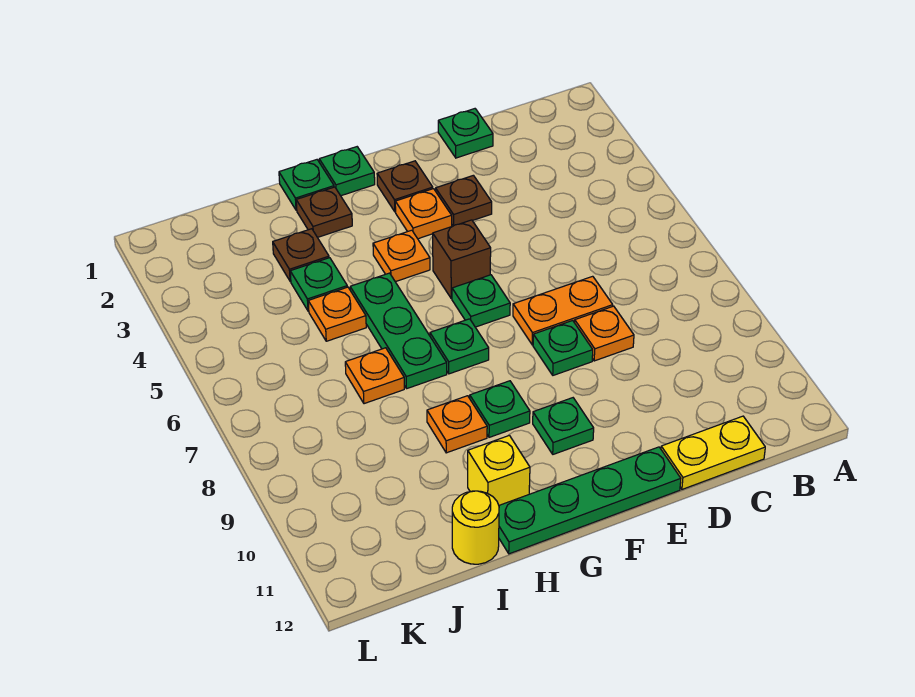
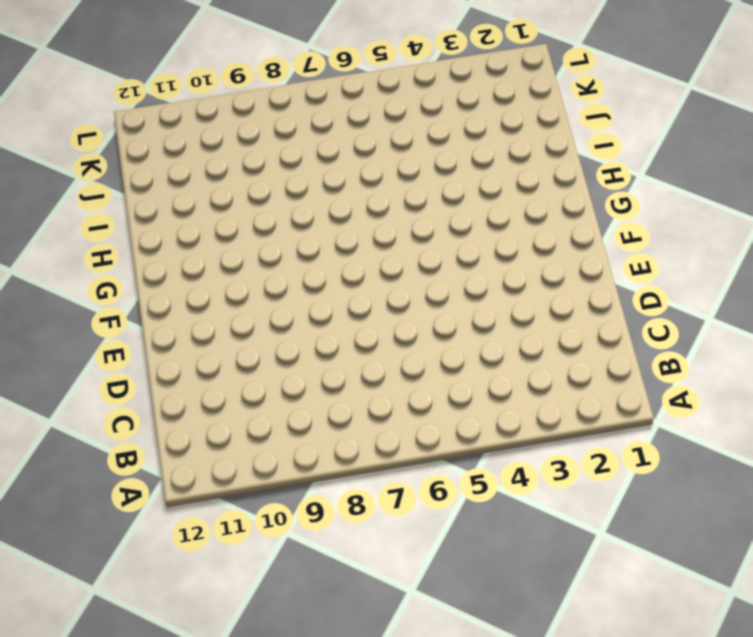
none -> yellow plate C12:D12 level 1
none -> green plate D1 level 1
none -> orange plate D7:E7 level 1

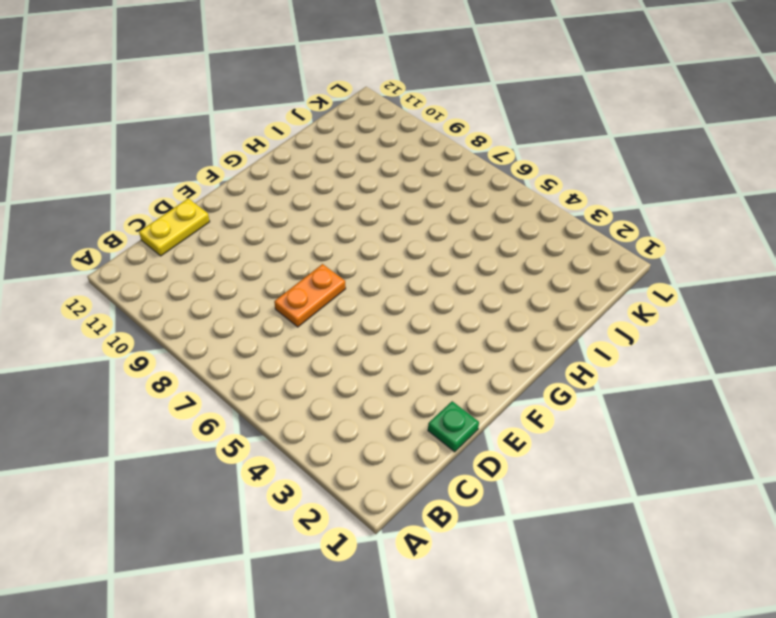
none -> orange plate D8 level 1
none -> brown plate E3 level 1
none -> green plate E8 level 1

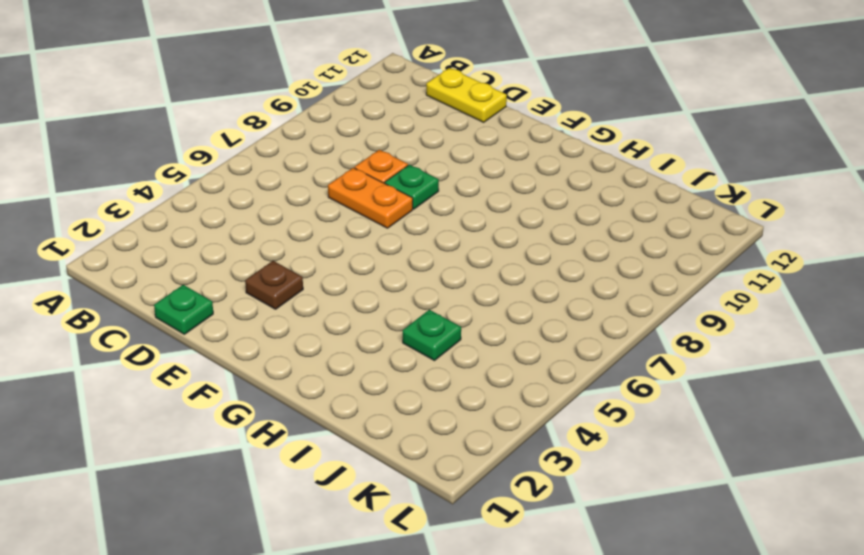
none -> green plate E12:H12 level 1
none -> brown plate F2 level 1
none -> orange plate F3 level 1

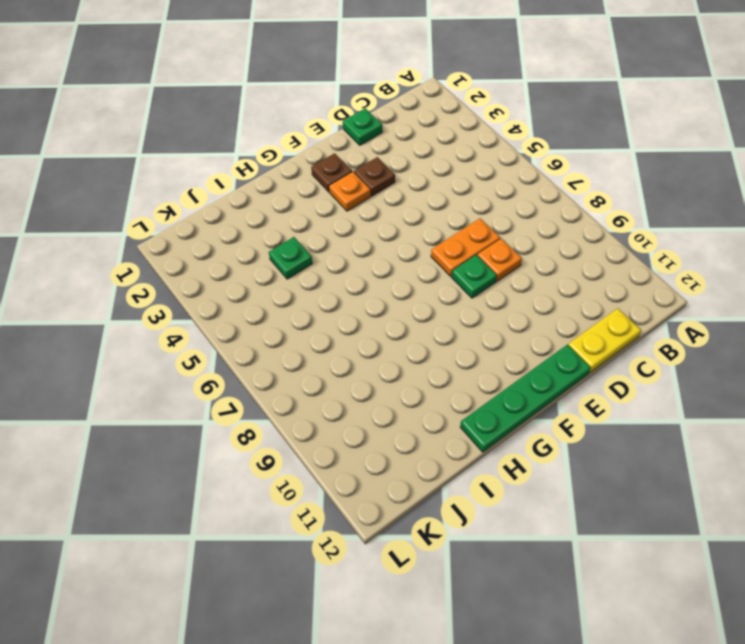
none -> brown brick F5 level 1
none -> green plate F6 level 1
none -> green plate F10 level 1

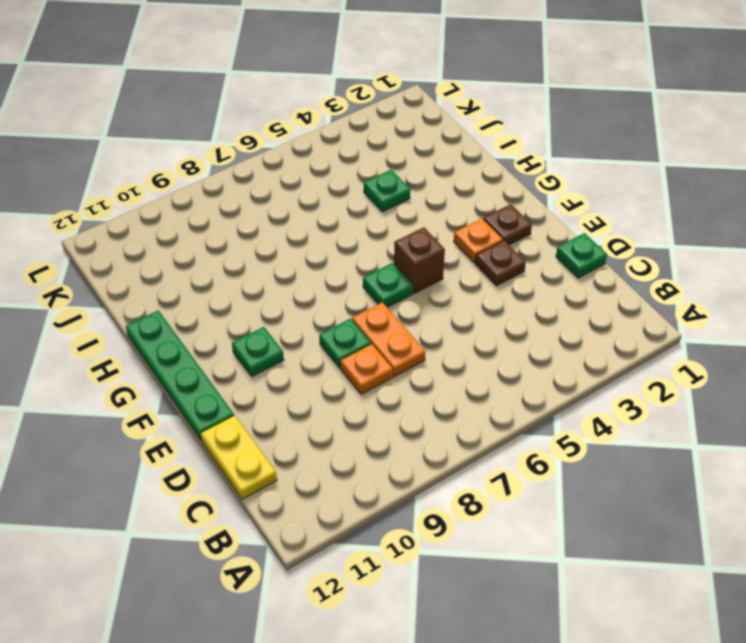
none -> green plate G1 level 1
none -> orange plate G4 level 1
none -> green plate G7 level 1

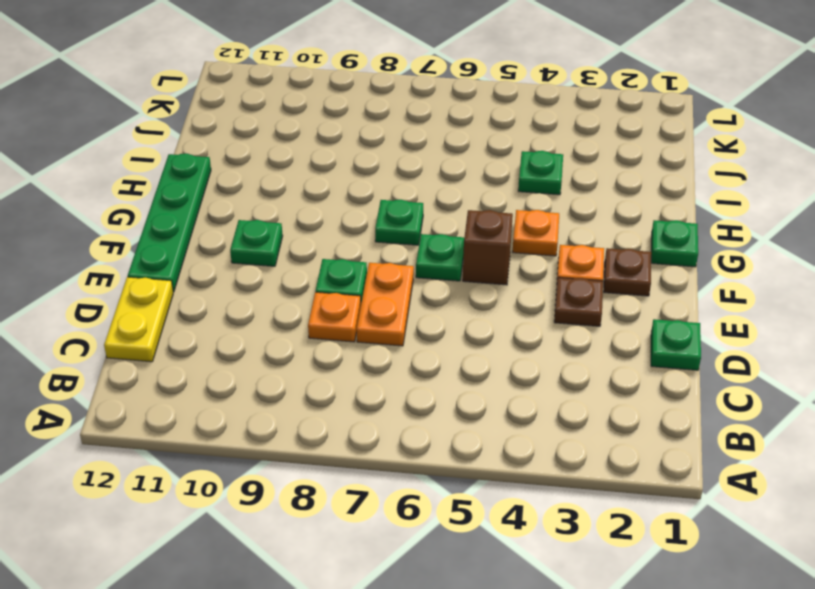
none -> green plate G9 level 1
none -> green plate H1 level 1
none -> brown plate H2 level 1

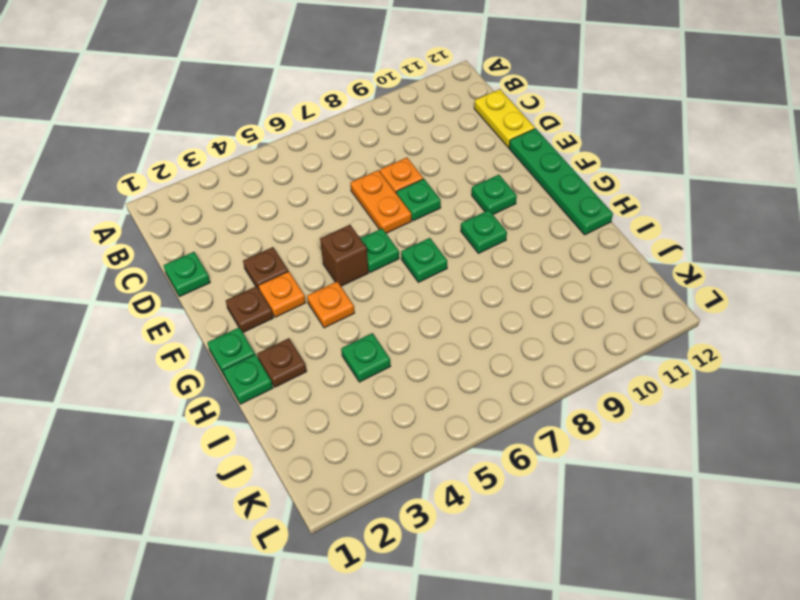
none -> green plate H5:H7 level 1
none -> orange plate H9 level 1
none -> yellow brick H11 level 1

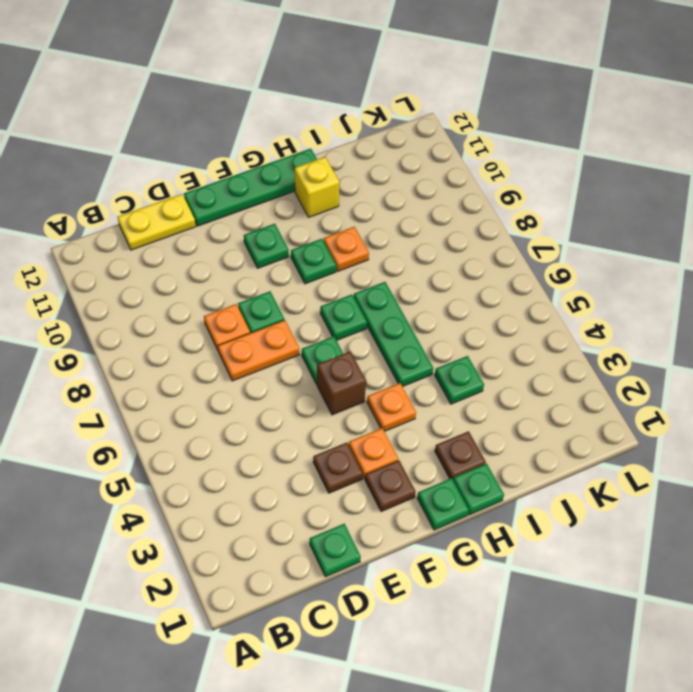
none -> brown plate I3 level 1
none -> orange plate I5 level 1
none -> orange plate I7 level 1

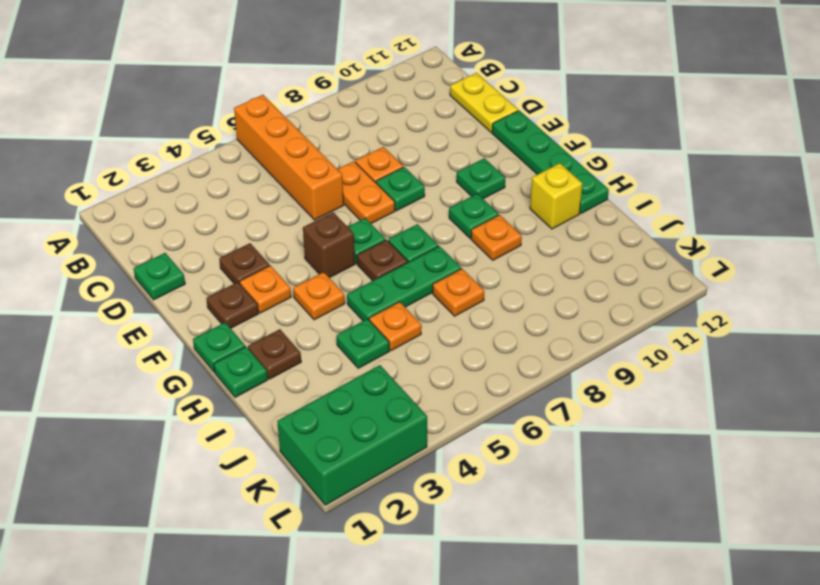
orange brick A6:D6 level 1 -> none
brown plate G6 level 1 -> brown plate I3 level 1
green brick K1:L3 level 1 -> none
none -> yellow round brick I12 level 1

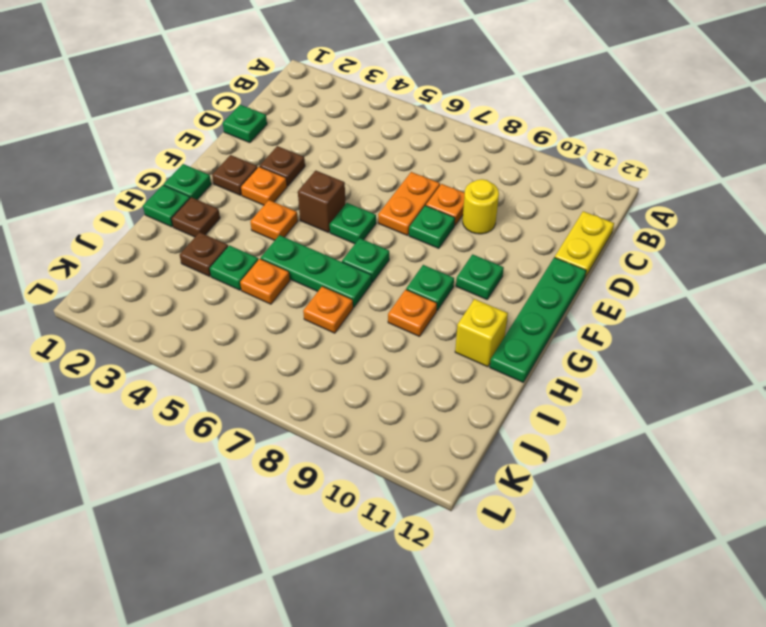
yellow round brick D9 level 1 -> yellow round brick I12 level 1

